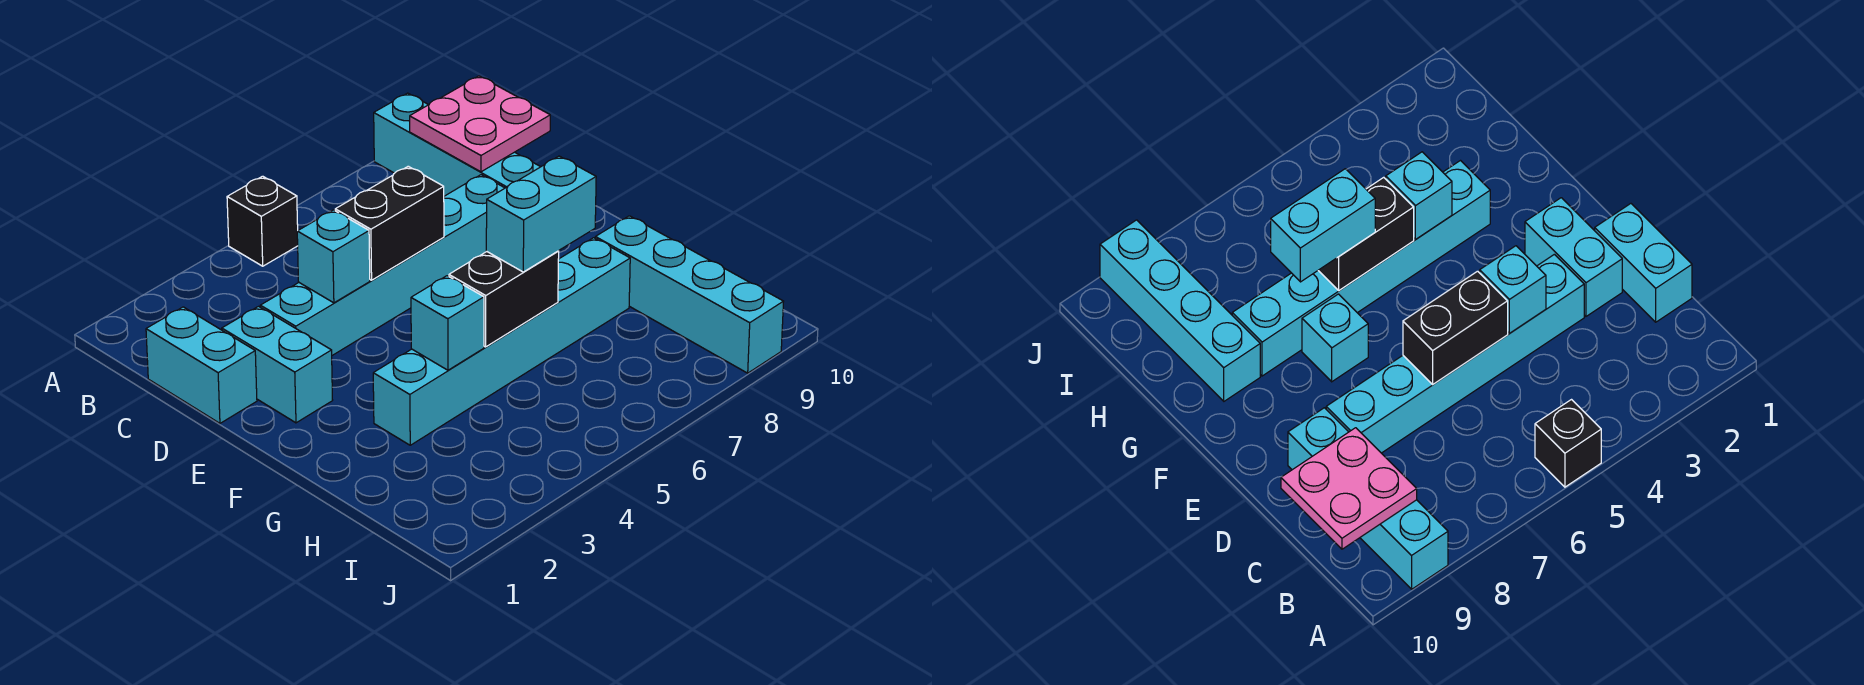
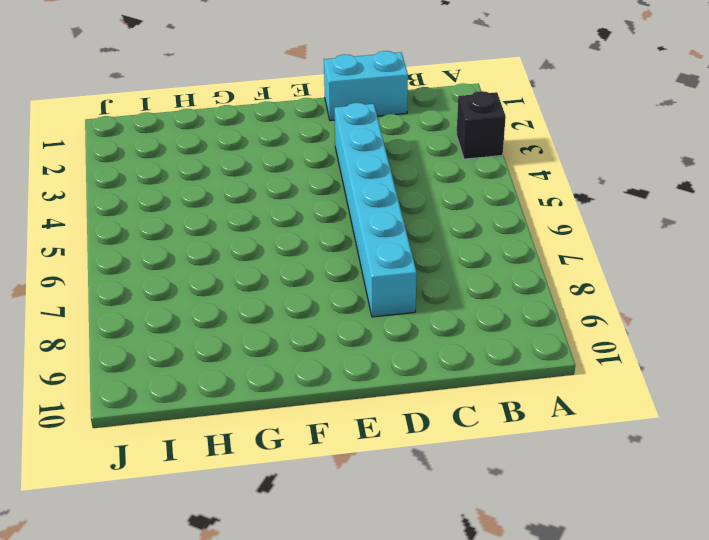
black brick A3 level 1 -> black brick A5 level 1
none -> cyan brick A9:D9 level 1
none -> cyan brick D2:E2 level 1
none -> cyan brick F7 level 1

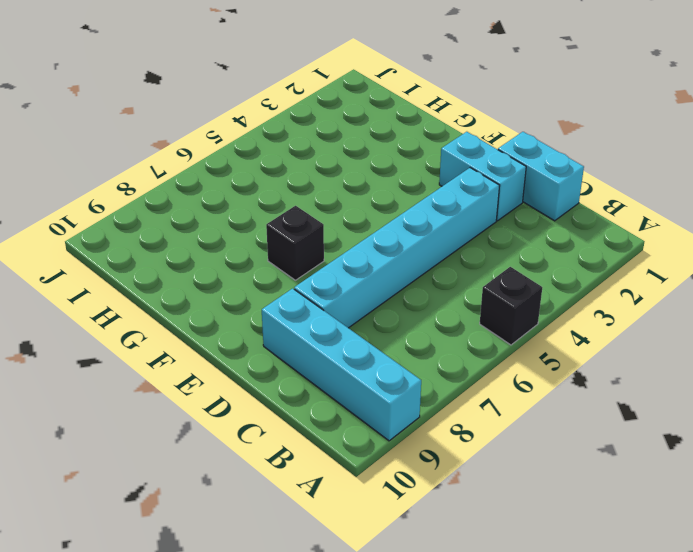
black brick F7 level 1 -> cyan brick F7 level 1
none -> cyan brick G3:G8 level 1
none -> cyan brick G9:J9 level 1
none -> pink plate B9:C10 level 2

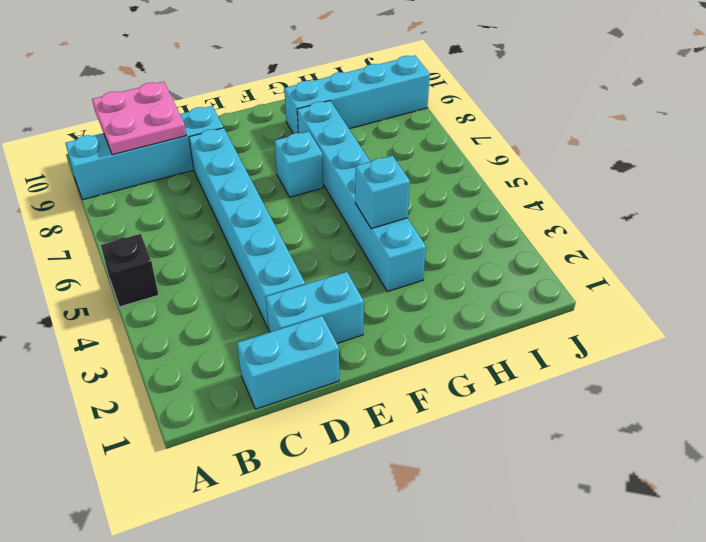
none -> cyan brick D4 level 2
none -> black brick D5:D6 level 2
none -> black brick G5:G6 level 2

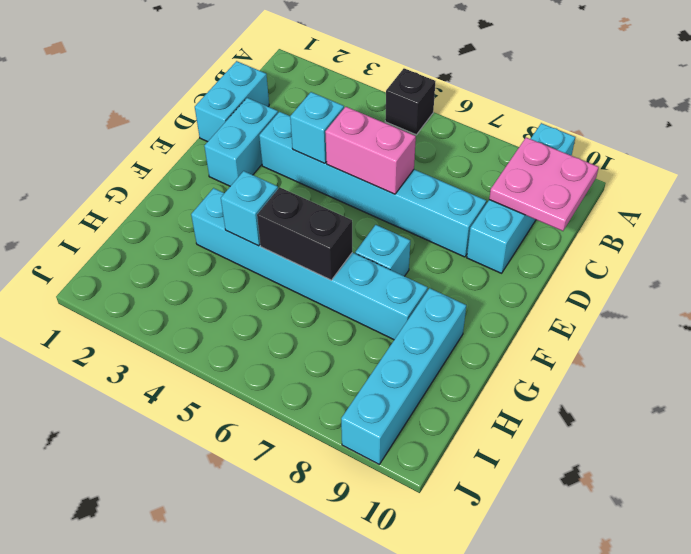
pink brick D5:D6 level 2 -> black brick D5:D6 level 2
none -> cyan brick G6:G7 level 3

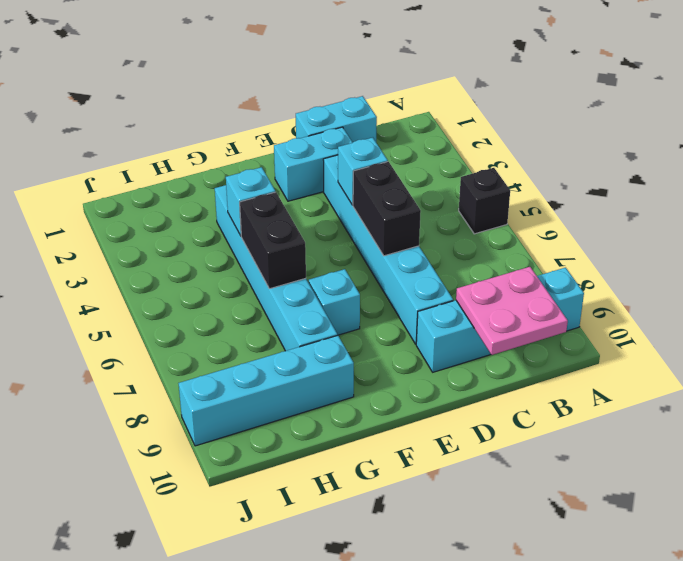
none -> cyan brick G6:G7 level 3

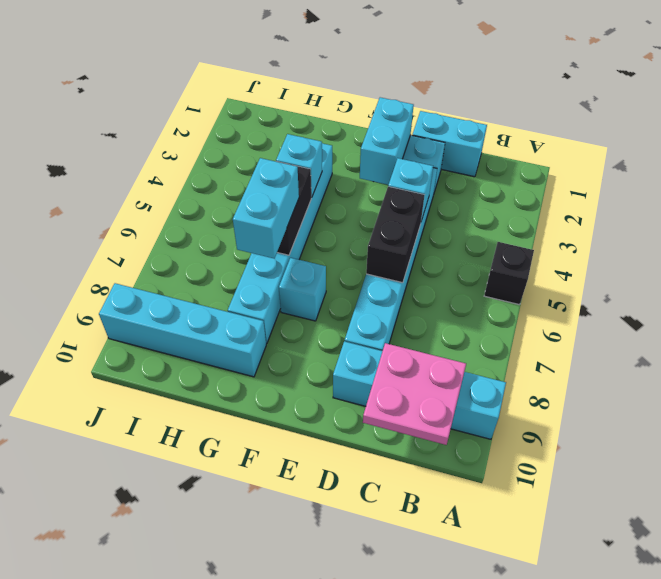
cyan brick E2:E3 level 2 -> none

